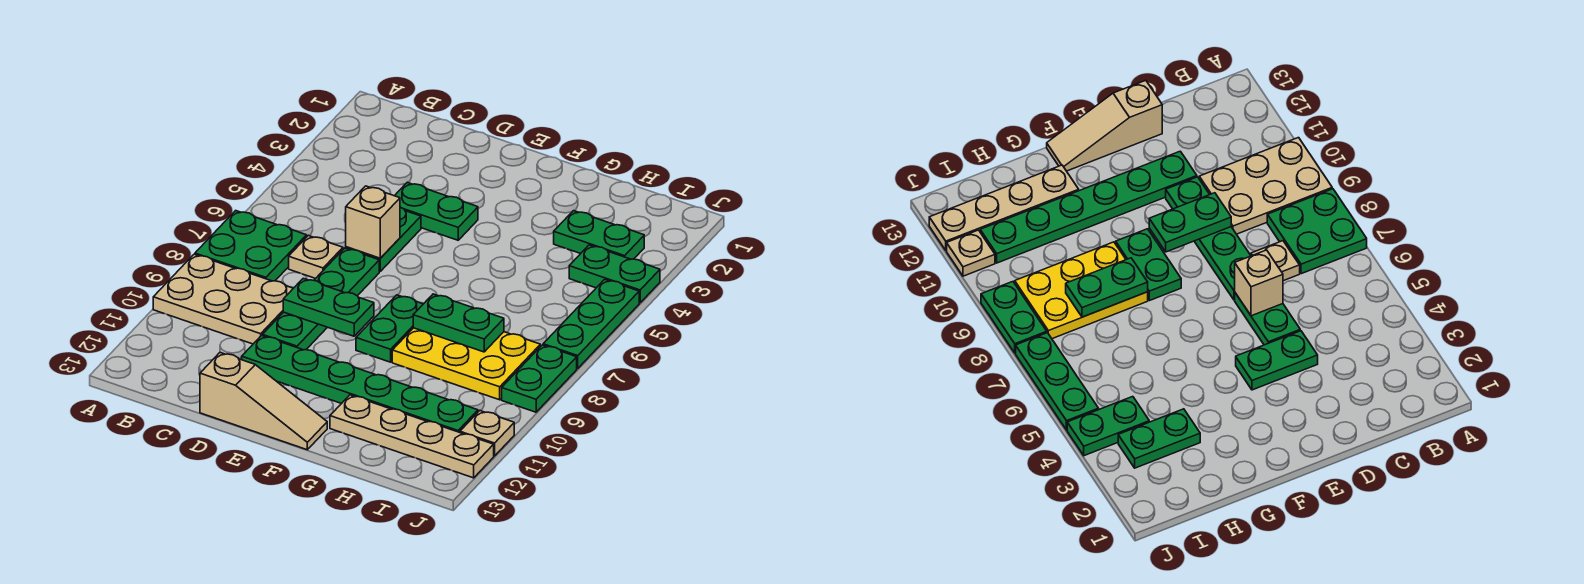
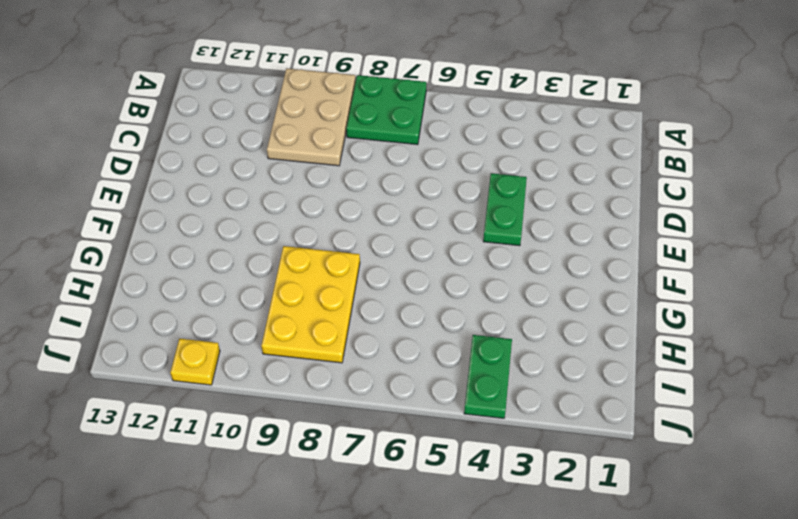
yellow plate J11 level 1 -> tan plate J11 level 1
none -> tan plate C7 level 1
none -> green plate D5:D6 level 1
none -> green plate D7:D10 level 1

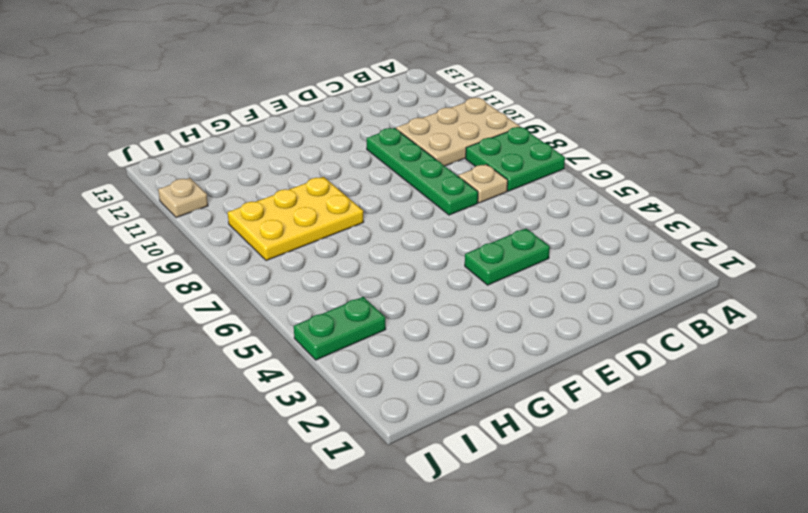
none -> green plate D5:D6 level 1
none -> green plate D11:I11 level 1
none -> tan slope D13:F13 level 1 top D

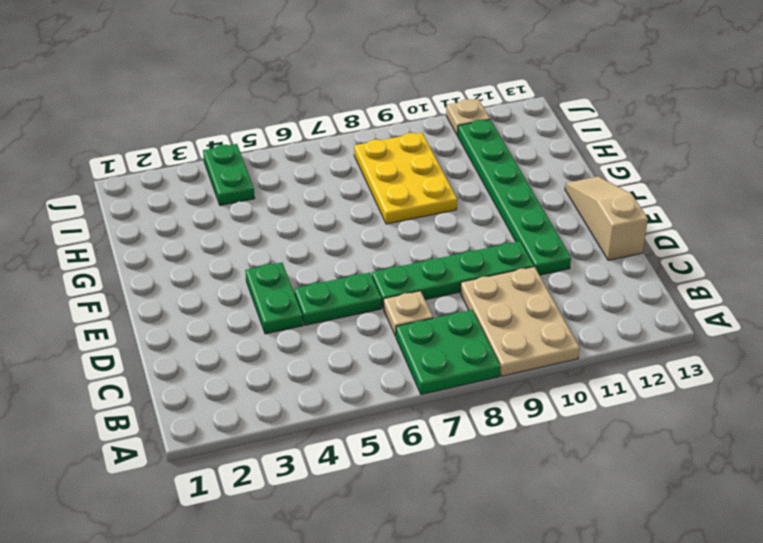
none -> green plate F8:F9 level 1
none -> tan plate G12:J12 level 1
none -> green plate H3:I3 level 1

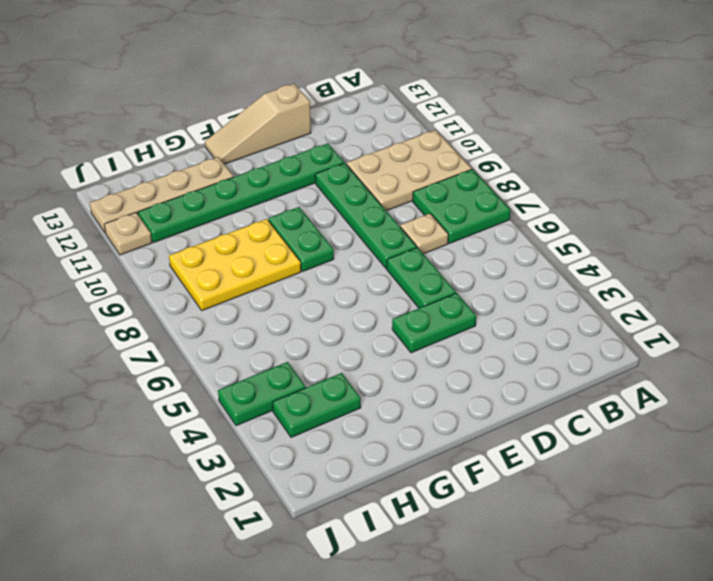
none -> green plate J5:J7 level 1
none -> green plate J8:J9 level 1
none -> tan brick D6 level 2

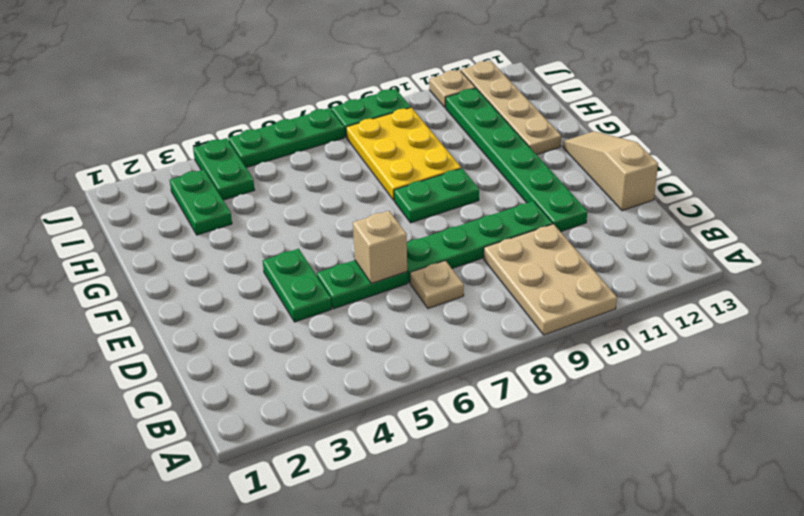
none -> green plate A7:B8 level 1
none -> green plate D9:E9 level 2
none -> green plate G8:H8 level 2

